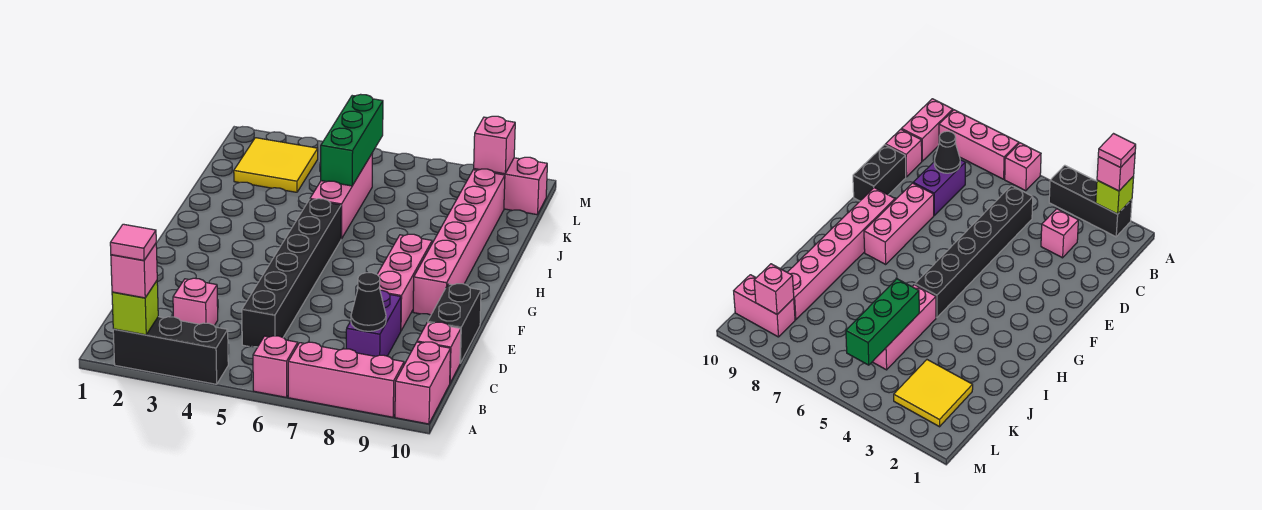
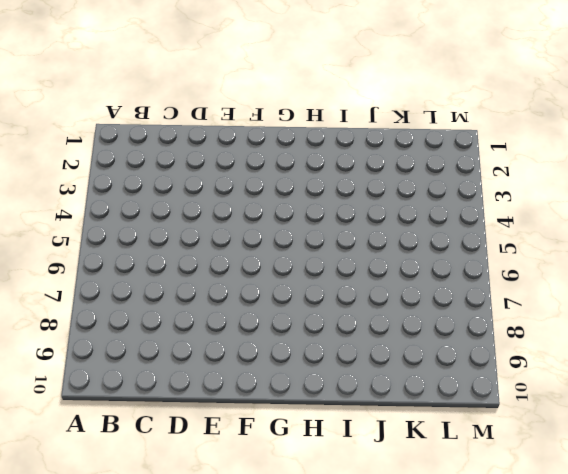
none -> black brick A2:A4 level 1
none -> pink brick A6 level 1
none -> pink brick A7:A9 level 1

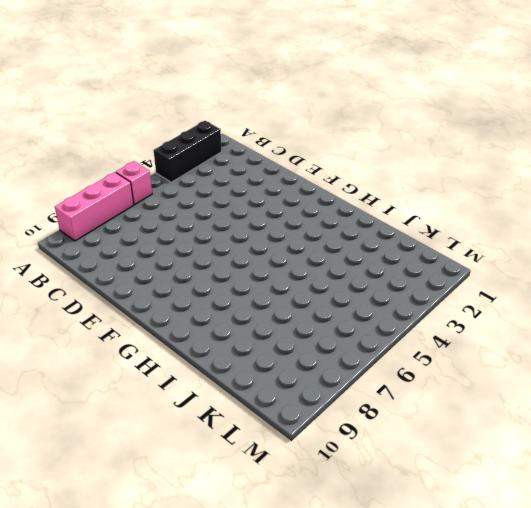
none -> pink brick A10:B10 level 1
none -> pink brick C3 level 1
none -> black brick C5:H5 level 1

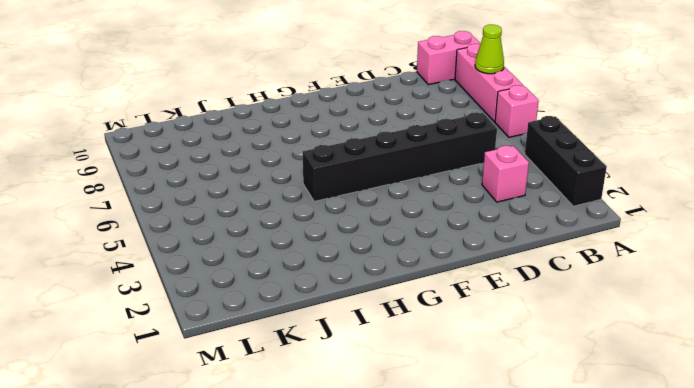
lime cone A8 level 2 -> none
none -> purple brick C8:D8 level 1
none -> pink brick C10 level 1
none -> black brick D10:E10 level 1

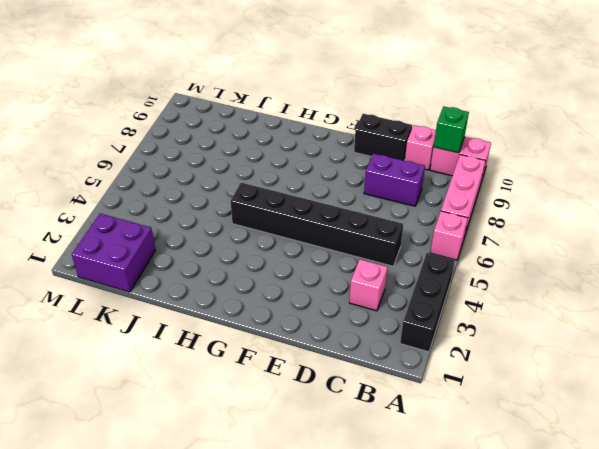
green brick B10 level 2 -> none
purple brick K1:L2 level 1 -> yellow tile K2:L3 level 1
none -> pink brick E8:G8 level 1
none -> pink brick F9:K9 level 1
none -> pink brick I5:K5 level 1

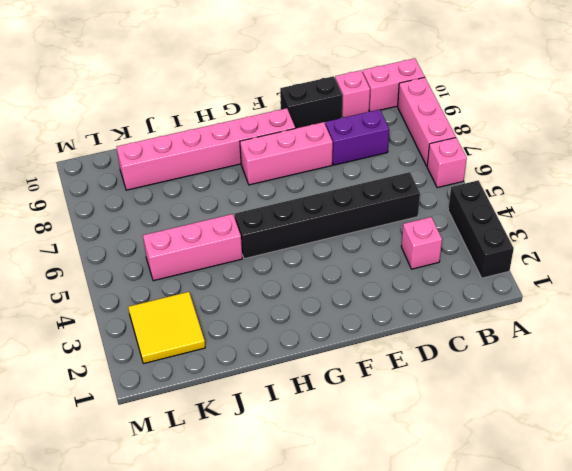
none -> pink brick L9:L10 level 1
none -> lime brick A2 level 2
none -> black cone C8 level 2

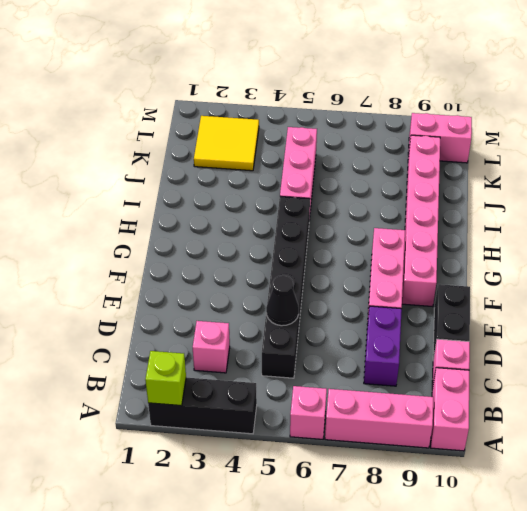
black cone D5 level 2 -> black cone C8 level 2
none -> green brick J5:L5 level 2
none -> pink brick L9 level 2
none -> pink brick A2 level 3

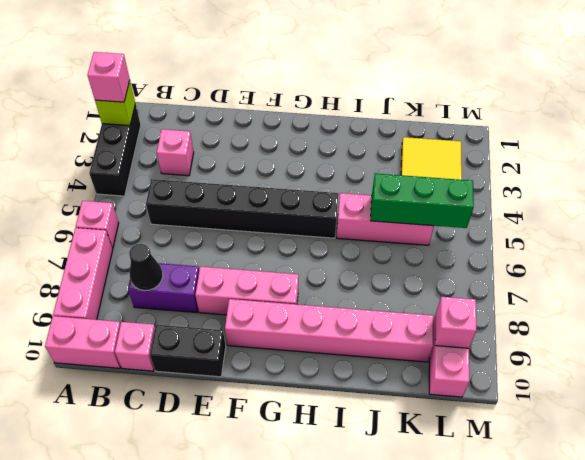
none -> pink tile A2 level 4

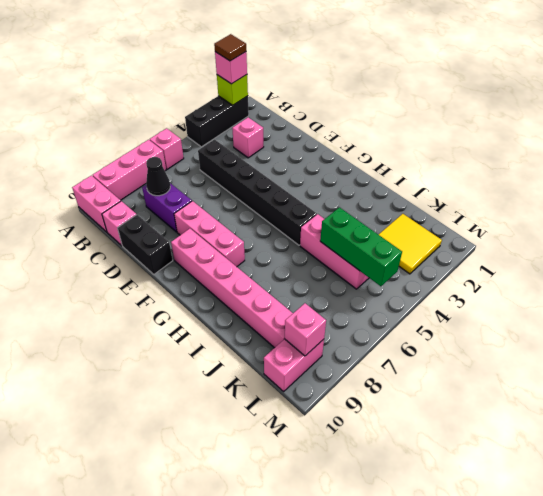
brown tile A2 level 4 -> pink tile A2 level 4

